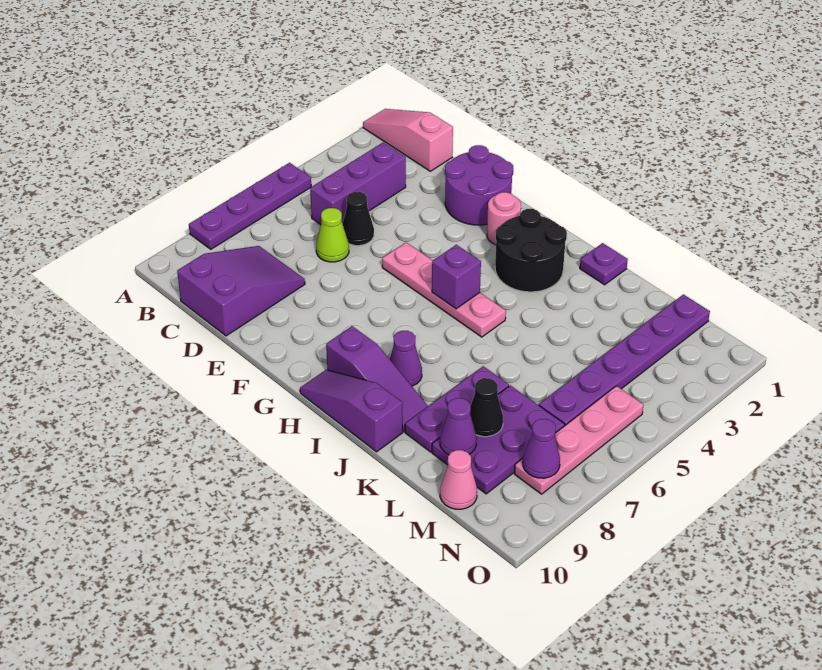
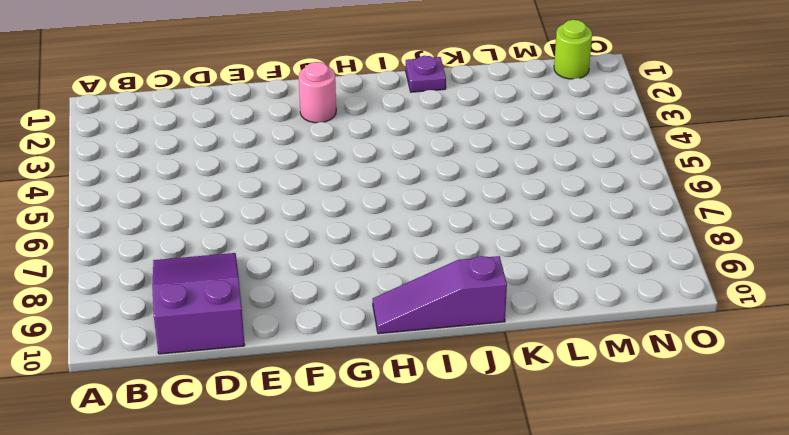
lime round brick N1 level 1 -> none
none -> pink slope A1:C1 level 1 top C
none -> purple plate A5:A8 level 1
none -> purple brick C3:C5 level 1

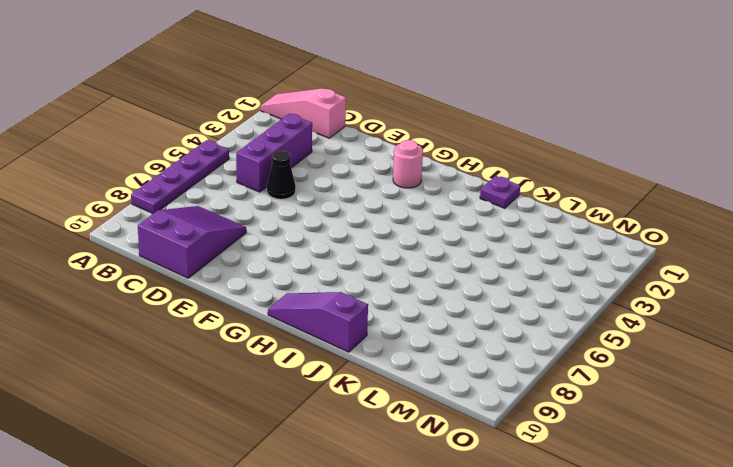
none -> lime cone D6 level 1
none -> purple round brick E1:F2 level 1
none -> pink plate F5:I5 level 1

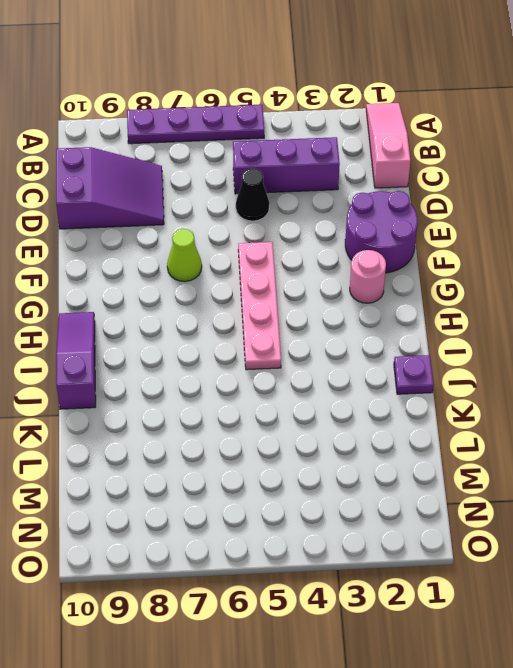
lime cone F7 level 1 -> lime cone D6 level 1
none -> black round brick H2:I3 level 1
none -> purple slope H9:J9 level 1 top H
none -> purple cone I8 level 1

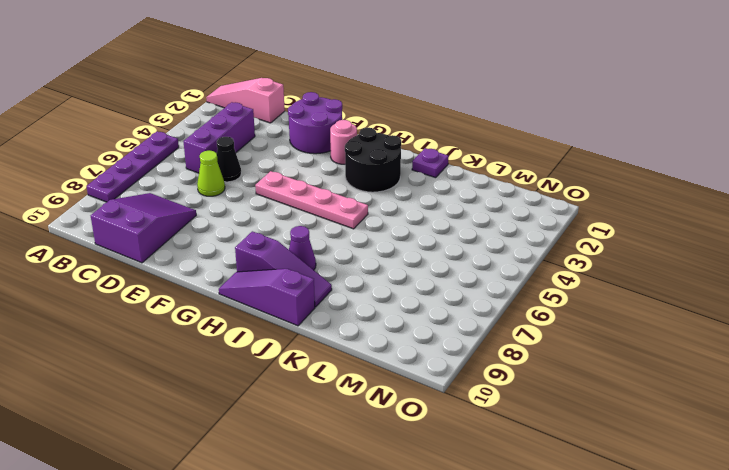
none -> purple plate K7:K9 level 1
none -> purple plate L7:M9 level 1
none -> purple plate M1:M6 level 1

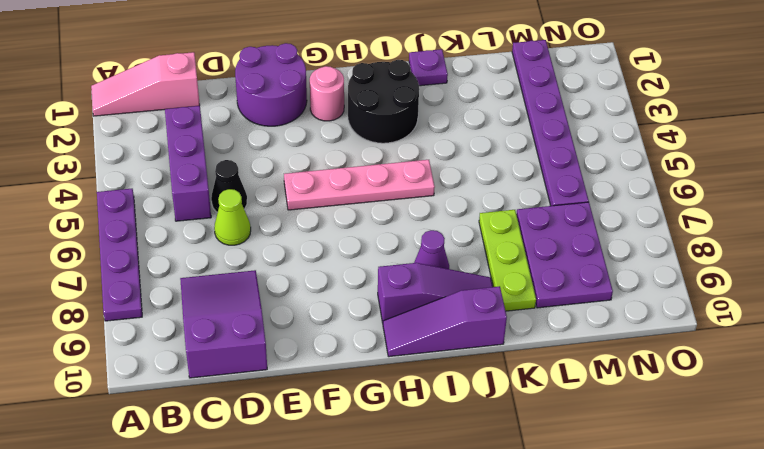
lime plate K7:K9 level 1 -> purple plate K7:K9 level 1
none -> pink cone M10 level 1
none -> pink plate N5:N8 level 1
none -> purple brick H5 level 2

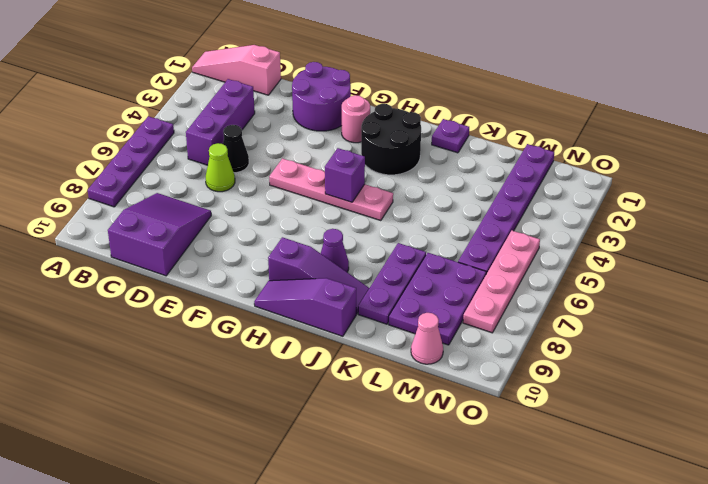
none -> black cone L8 level 2
none -> purple cone L9 level 2
none -> purple cone N8 level 2

